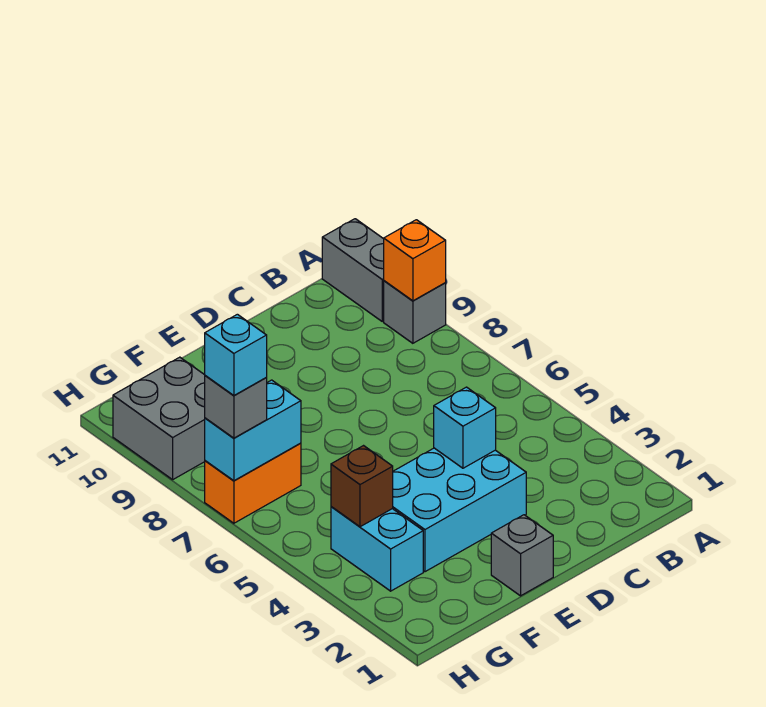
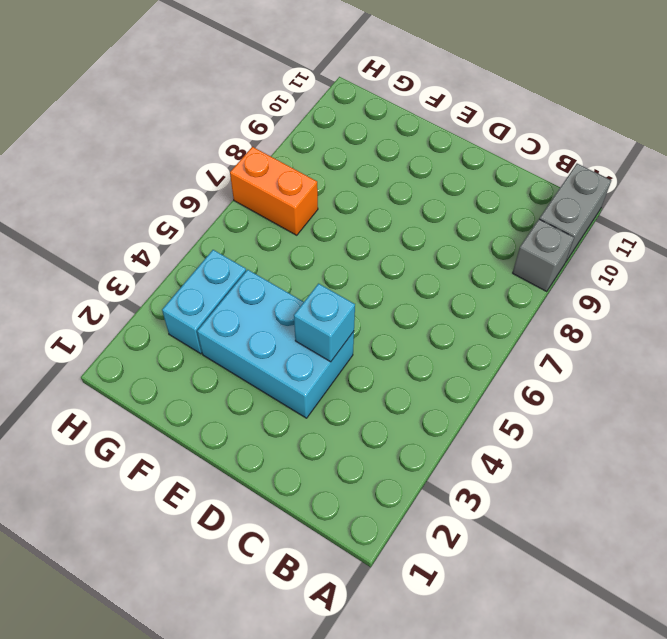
none -> grey brick E1 level 1
none -> grey brick G9:H10 level 1
none -> orange brick A9 level 2

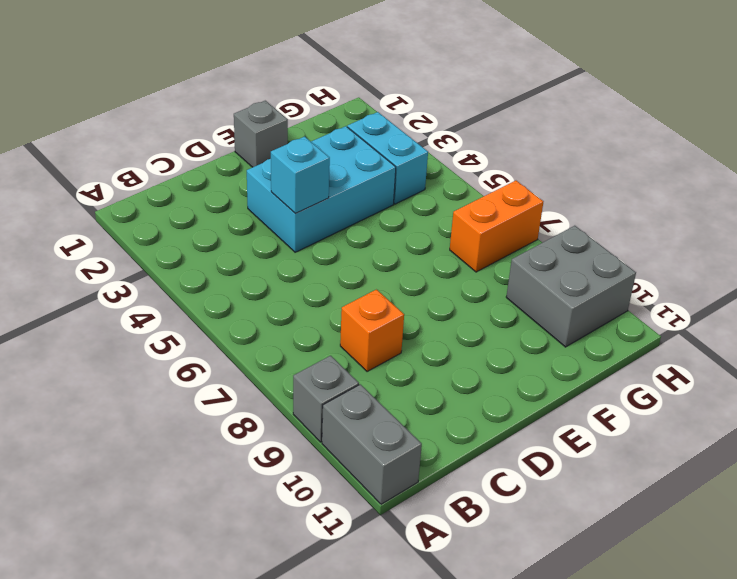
orange brick C8 level 1 -> orange brick A9 level 2
none -> brown brick G4 level 2
none -> cyan brick G7:H7 level 2
none -> grey brick H7 level 3

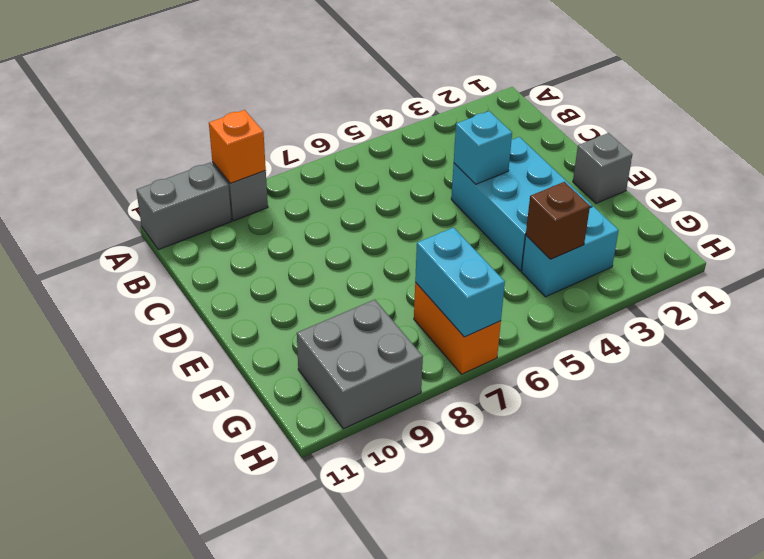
none -> grey brick H7 level 3
none -> cyan brick H7 level 4

